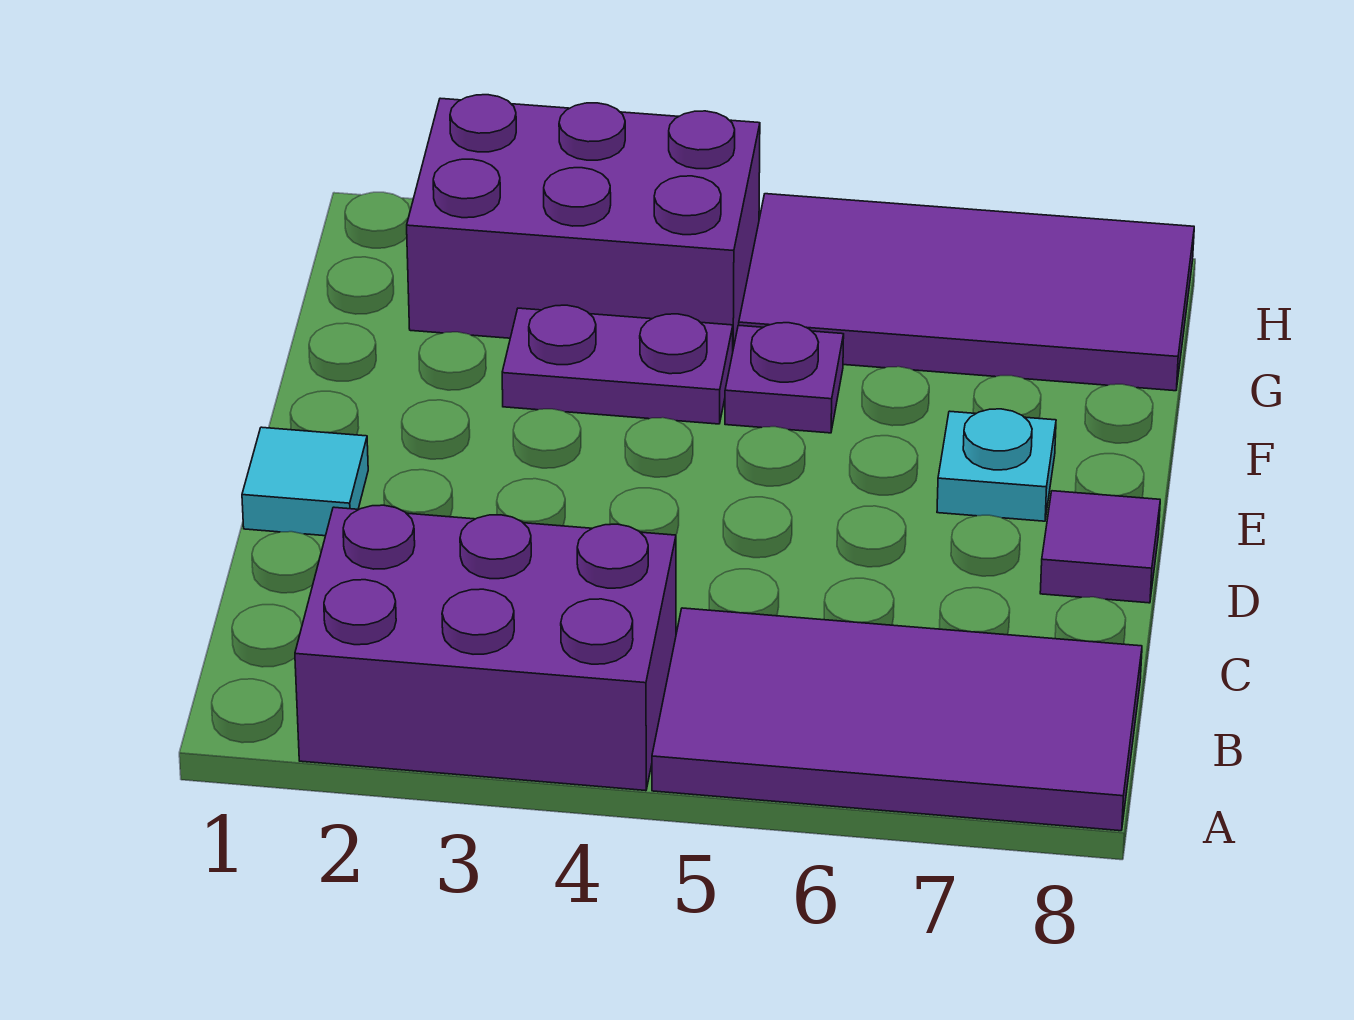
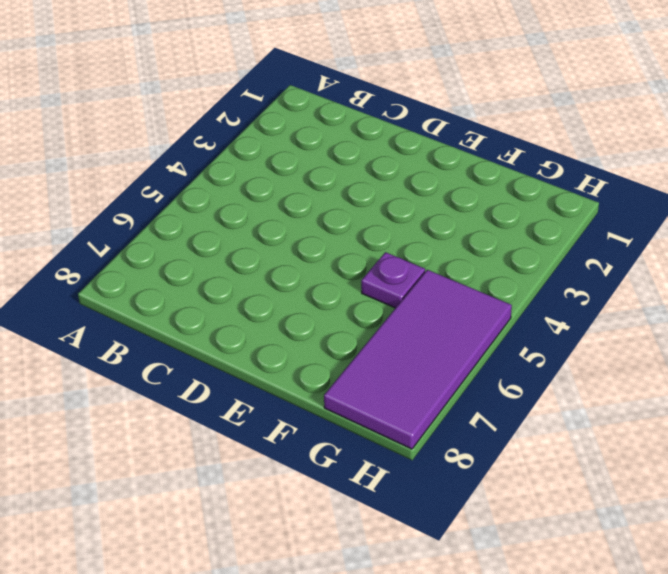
none -> purple brick A2:B4 level 1
none -> purple tile A5:B8 level 1

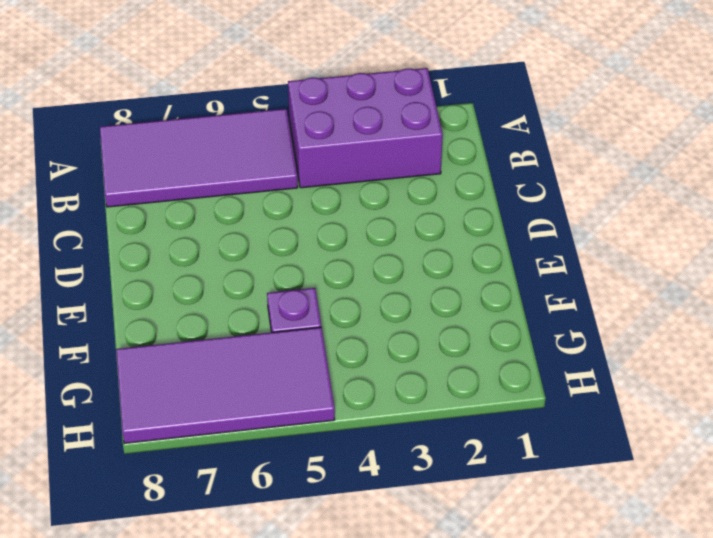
none -> cyan tile D1 level 1
none -> purple tile D8 level 1

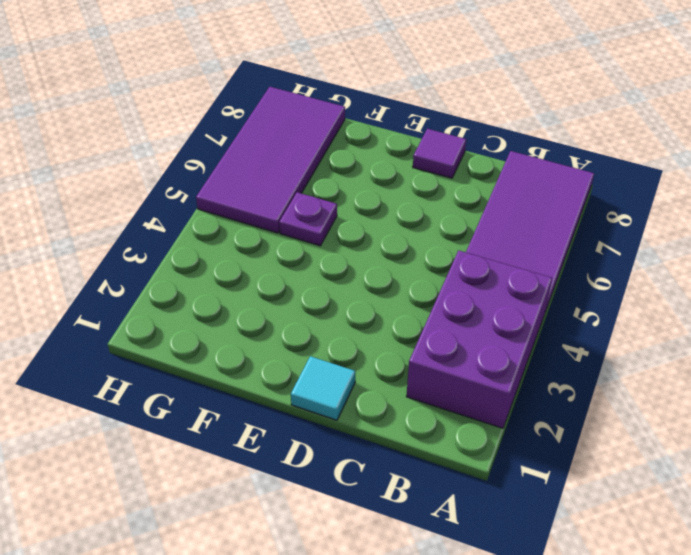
none -> cyan plate E7 level 1
none -> purple plate F3:F4 level 1

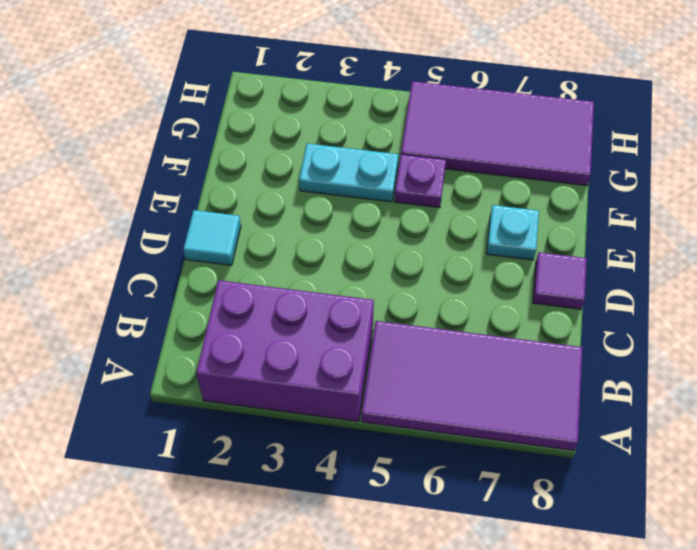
cyan plate F3:F4 level 1 -> purple plate F3:F4 level 1
none -> purple brick G2:H4 level 1

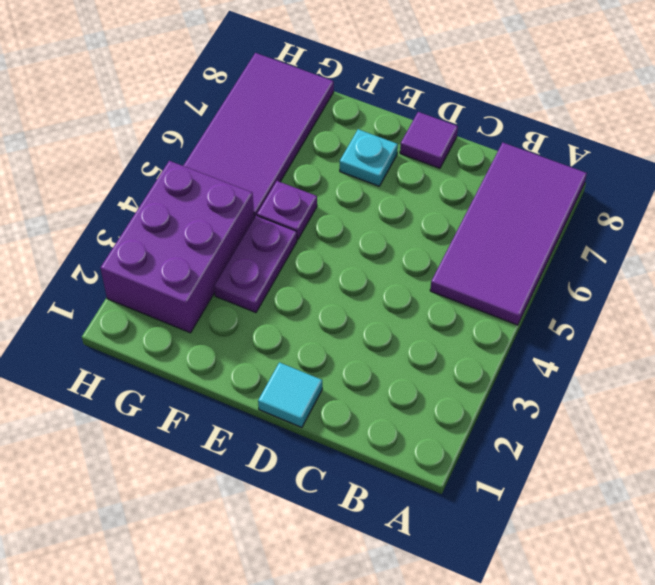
none -> purple brick A2:B4 level 1

